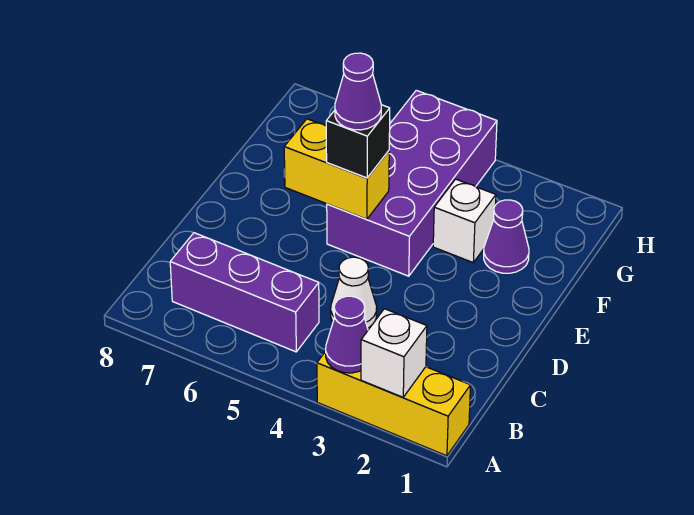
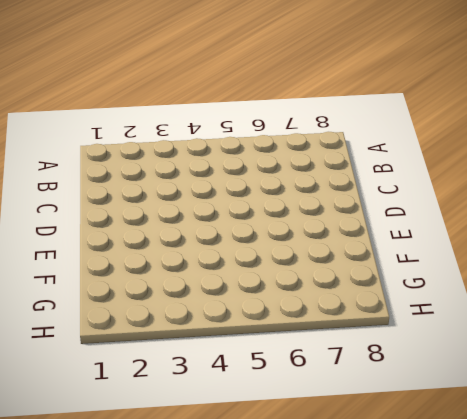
none -> yellow brick A1:A3 level 1
none -> purple brick B5:B7 level 1

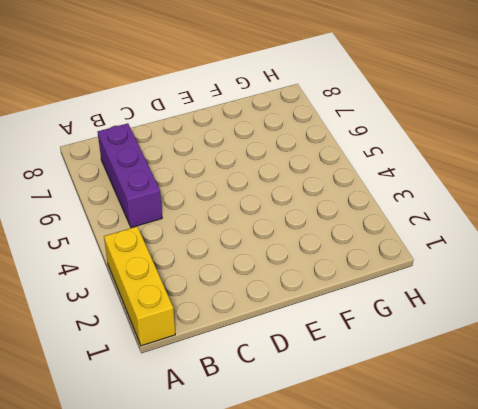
none -> white cone C4 level 1
none -> purple brick E4:H5 level 1

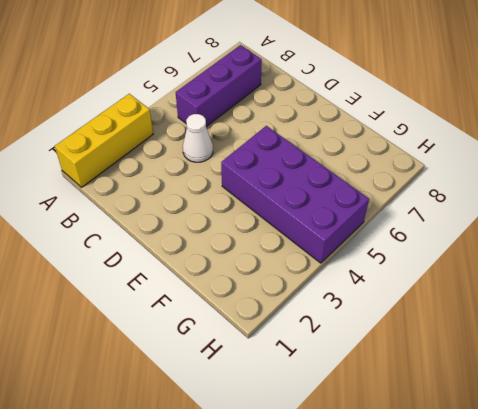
none -> purple cone F2 level 1
none -> white brick F3 level 1

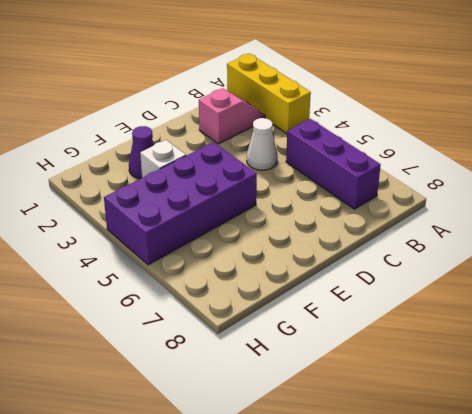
pink slope B2:C2 level 1 top C -> none
none -> white brick A2 level 2
none -> purple cone A3 level 2

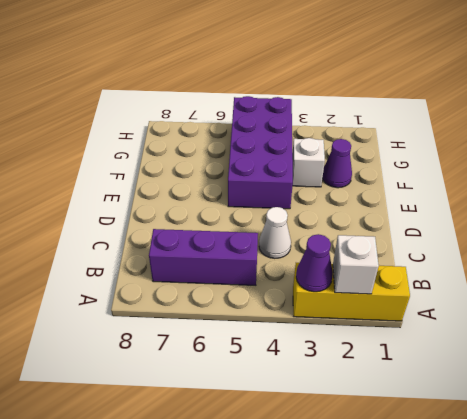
none -> yellow brick E5:E6 level 2
none -> black brick E5 level 3

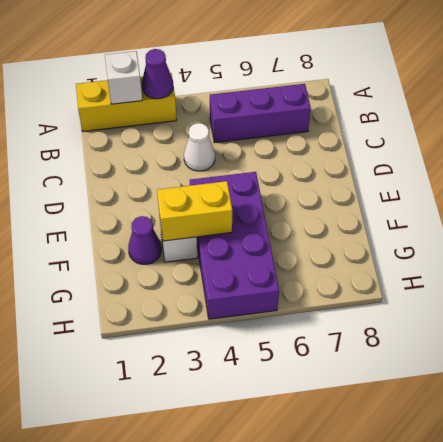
yellow brick F3:F4 level 2 -> yellow brick E5:E6 level 2
none -> black brick E5 level 3
none -> purple cone E5 level 4

